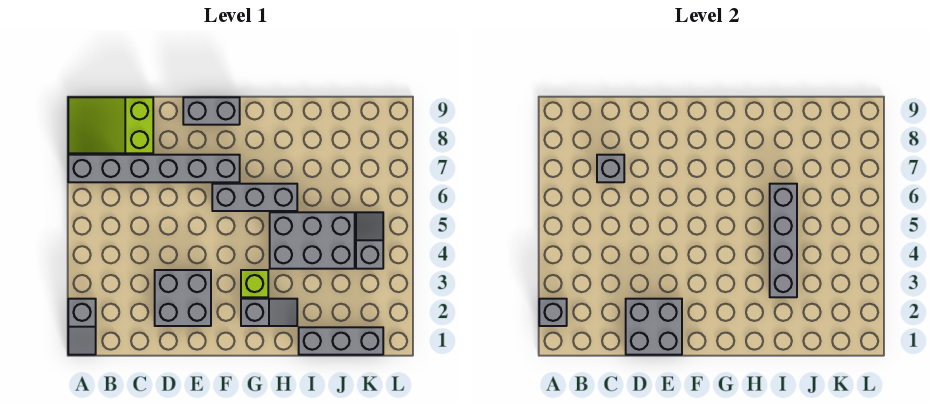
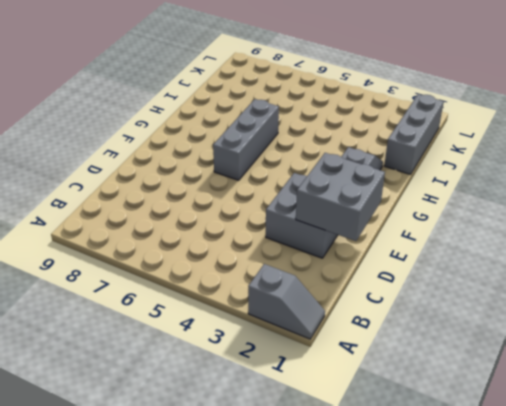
none -> grey brick A7:F7 level 1
none -> lime slope A8:C9 level 1 top C
none -> grey brick E9:F9 level 1

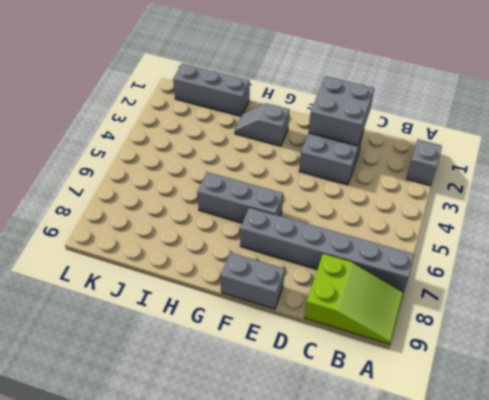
none -> lime brick G3 level 1
none -> grey brick H4:J5 level 1
none -> grey slope K4:K5 level 1 top 4

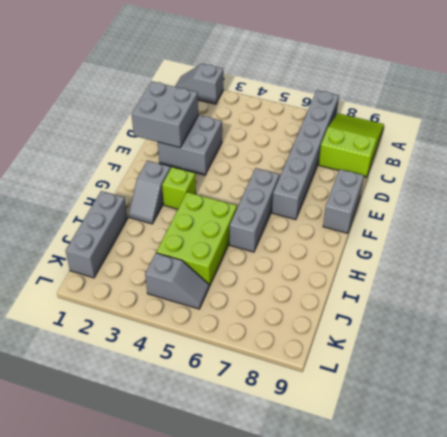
lime brick H4:J5 level 1 -> grey brick H4:J5 level 1
none -> grey brick A2 level 2
none -> grey brick C7 level 2
none -> grey brick I3:I6 level 2

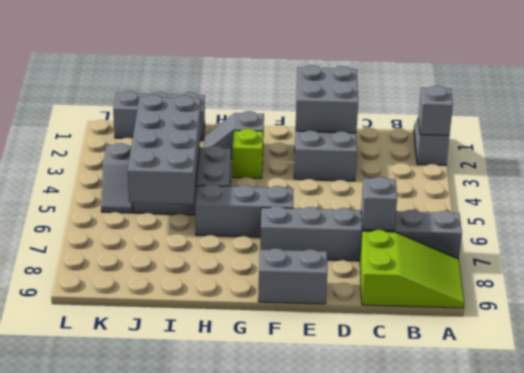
grey brick I3:J6 level 2 -> grey brick I3:I6 level 2

